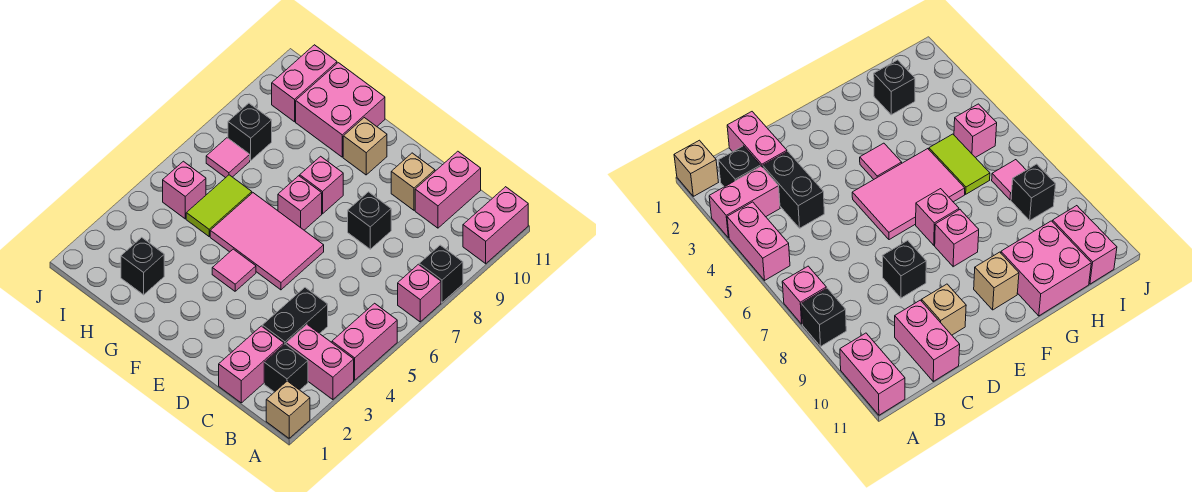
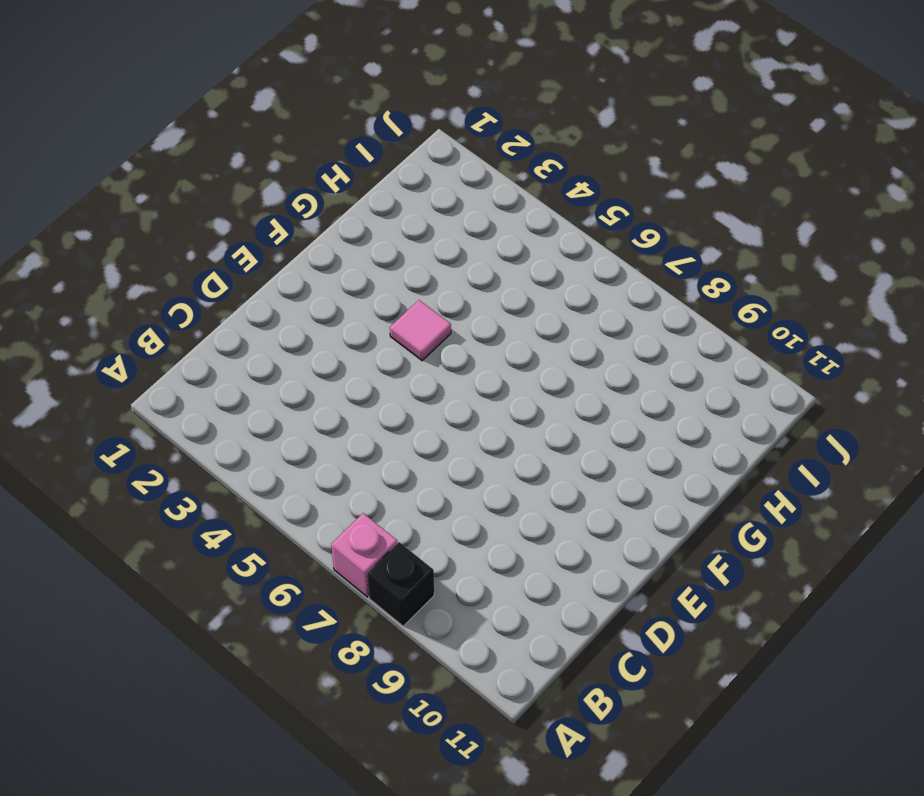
none -> tan brick A1 level 1
none -> pink brick A3:B3 level 1
none -> pink brick A4:A5 level 1

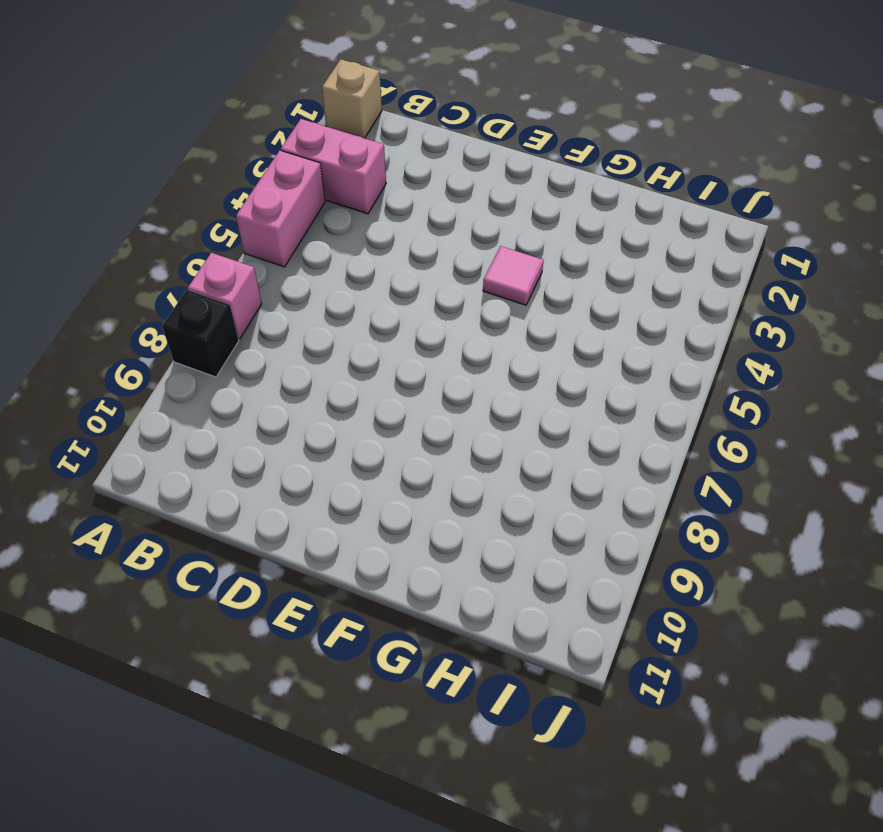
none -> pink brick A10:A11 level 1
none -> black brick B2 level 1
none -> pink brick C1:C2 level 1

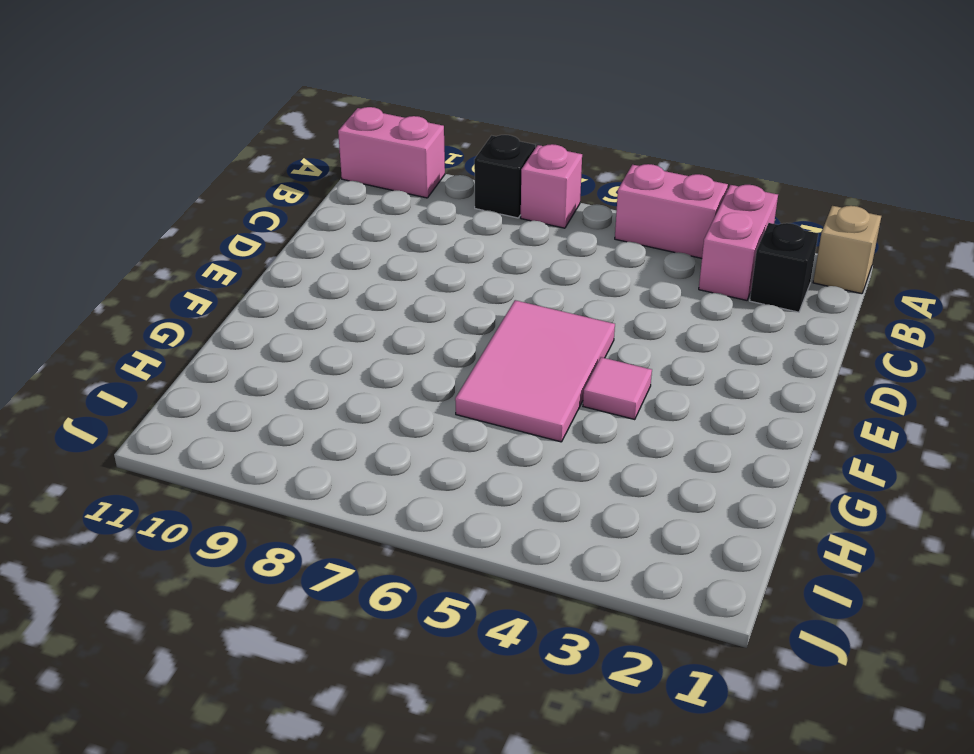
none -> pink brick C1:C2 level 1
none -> black brick C3:C4 level 1
none -> pink brick C10:C11 level 1

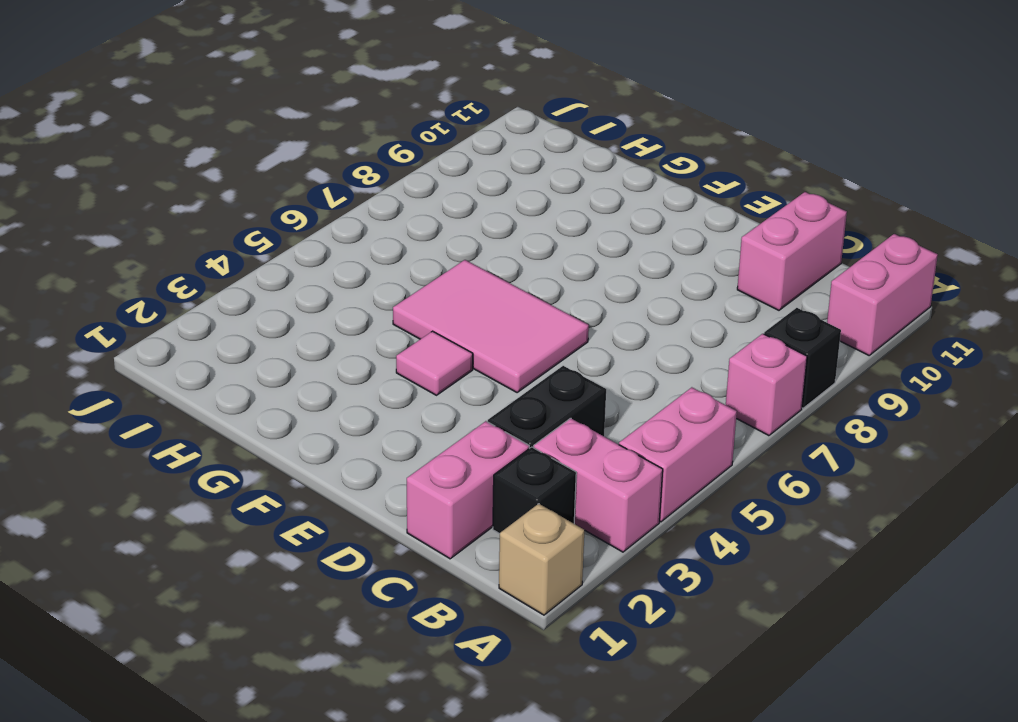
none -> black brick D8 level 1
none -> tan brick D10 level 1
none -> pink brick F7 level 1

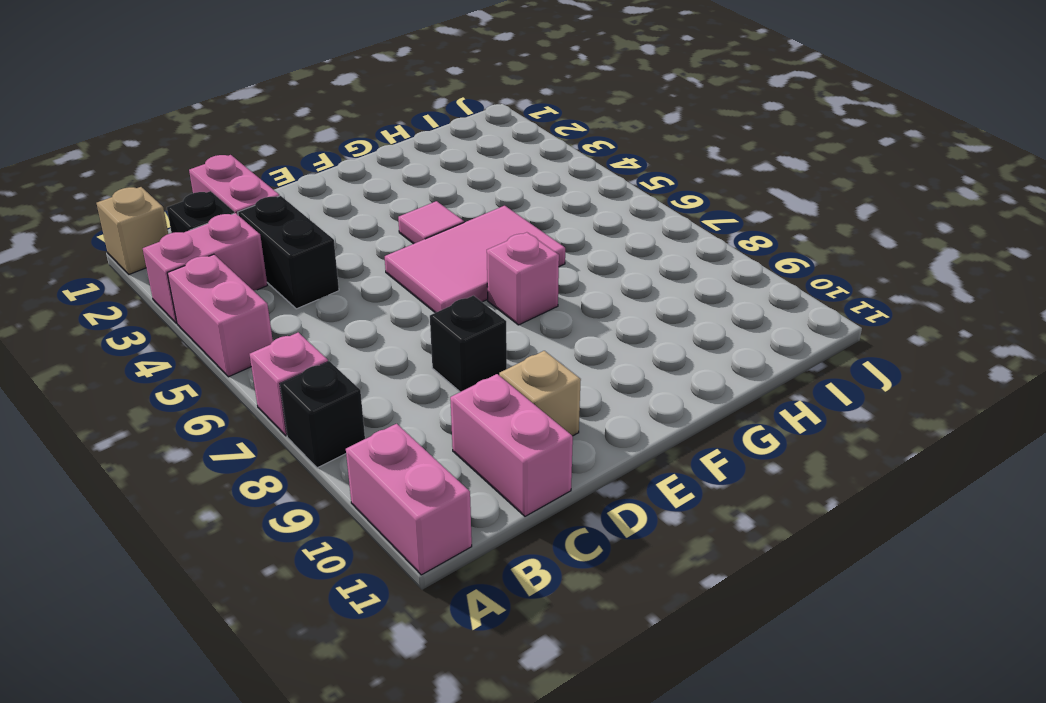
none -> pink brick F8 level 1
none -> tan brick F10 level 1
none -> pink brick G10:H11 level 1

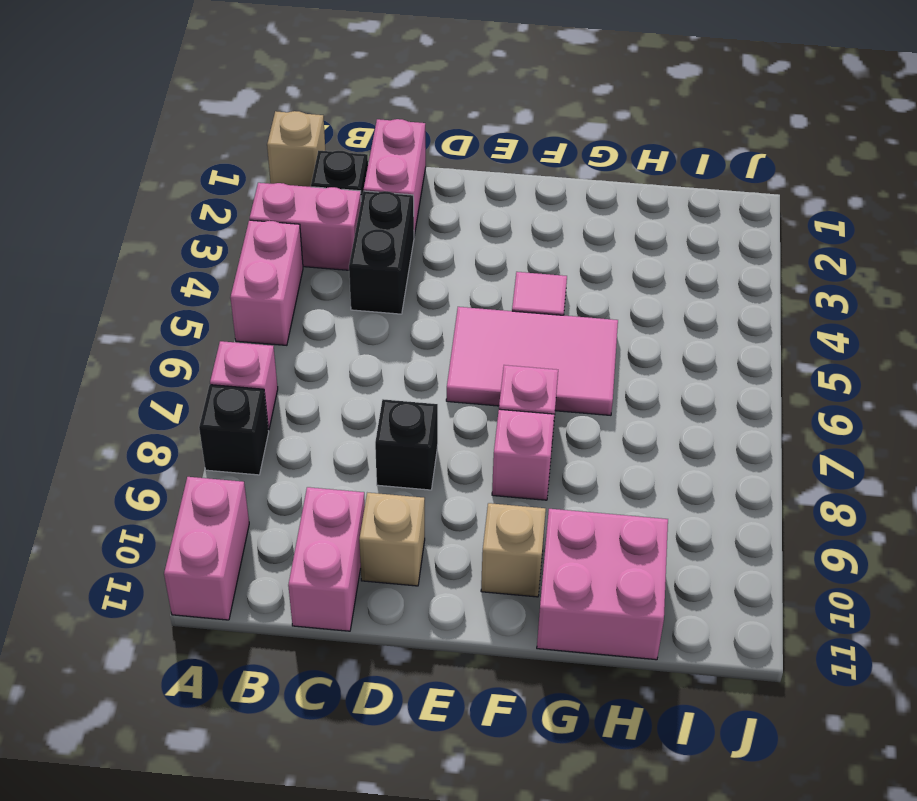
none -> black brick H2 level 1
none -> lime tile H5:H6 level 1
none -> pink brick I5 level 1

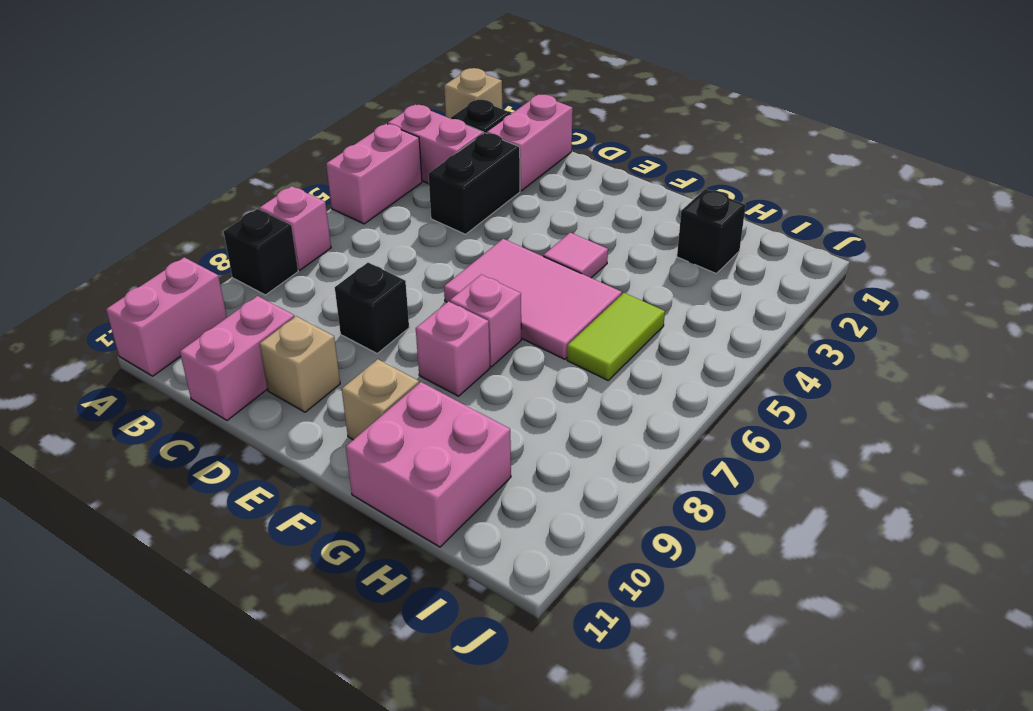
none -> pink brick I5 level 1
none -> pink tile I7 level 1
none -> black brick I8 level 1

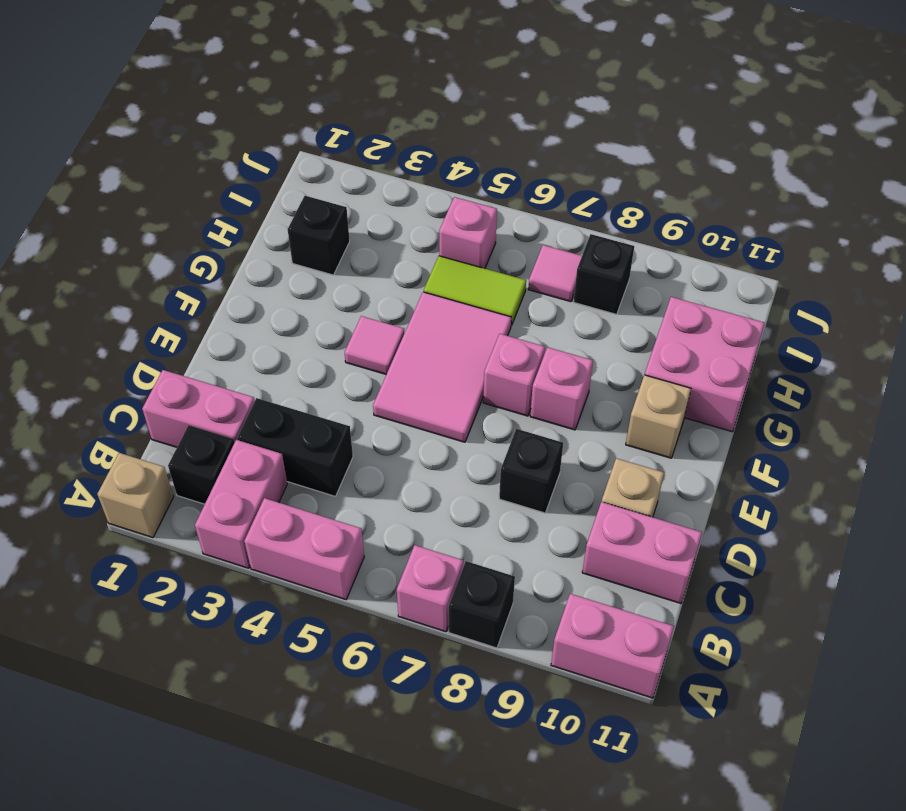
none -> pink brick I10:I11 level 1

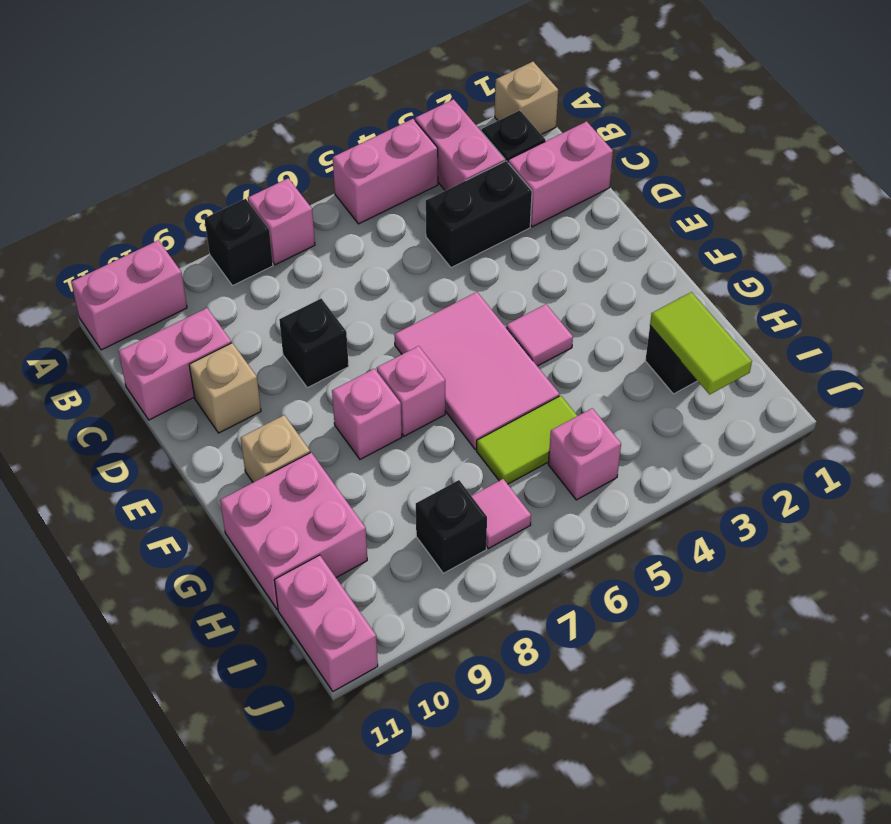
lime tile H2:I2 level 2 -> none
pink brick I11:J11 level 1 -> pink brick I10:I11 level 1

